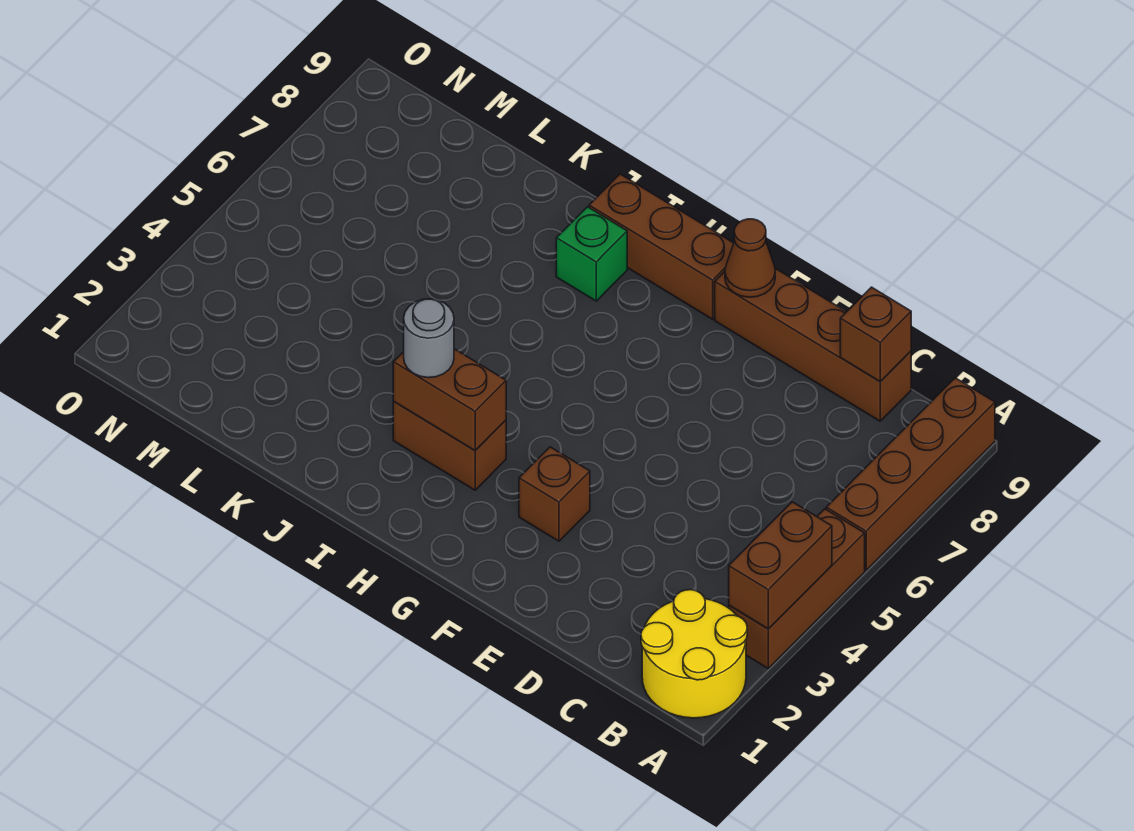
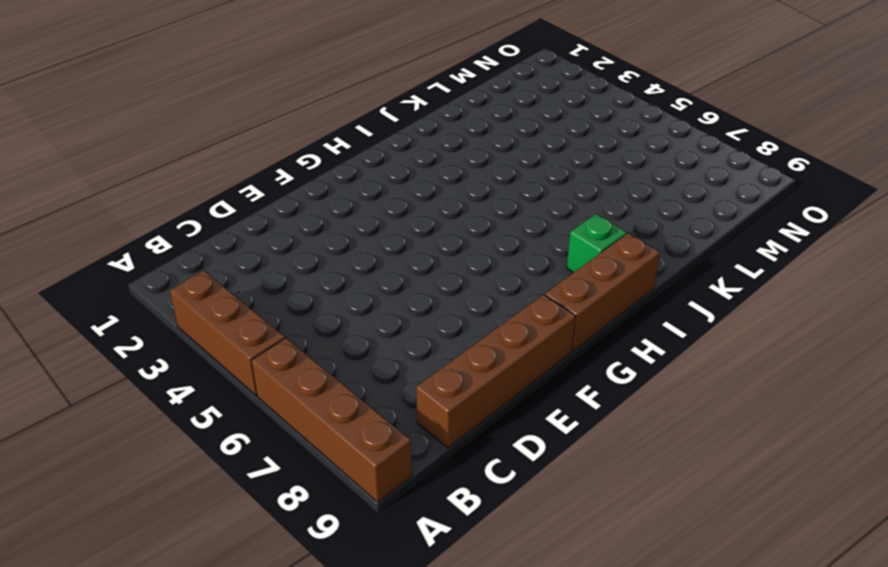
none -> yellow round brick A1:B2 level 1
none -> brown brick F3 level 1
none -> brown brick H3:I3 level 1

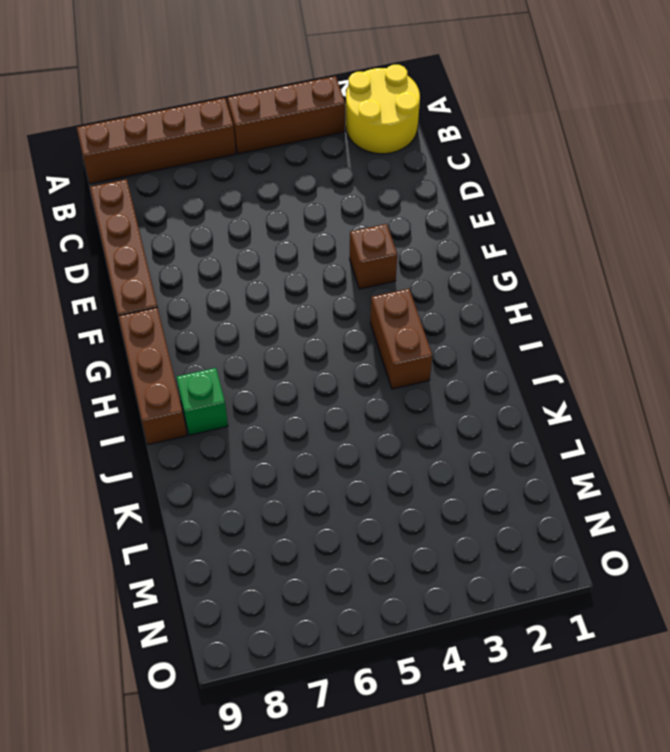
none -> brown brick A3:A4 level 2
none -> brown brick C9 level 2
none -> brown cone F9 level 2

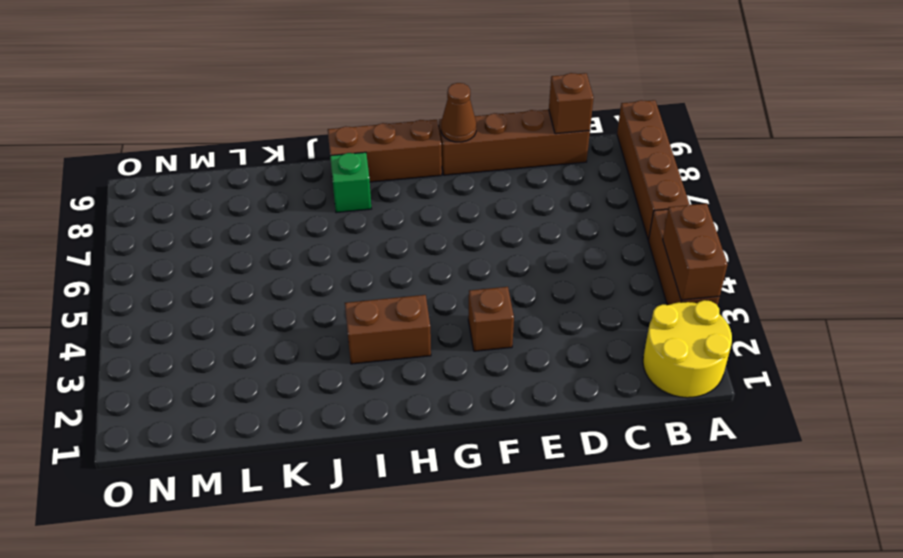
none -> brown brick H3:I3 level 2
none -> grey round brick I3 level 3

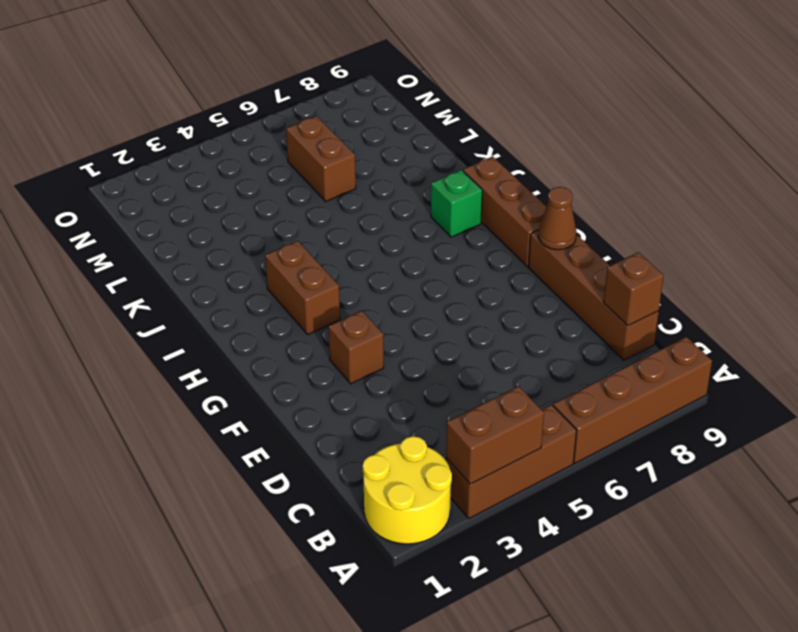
brown brick L6:M6 level 1 -> brown brick H3:I3 level 2
none -> grey round brick I3 level 3

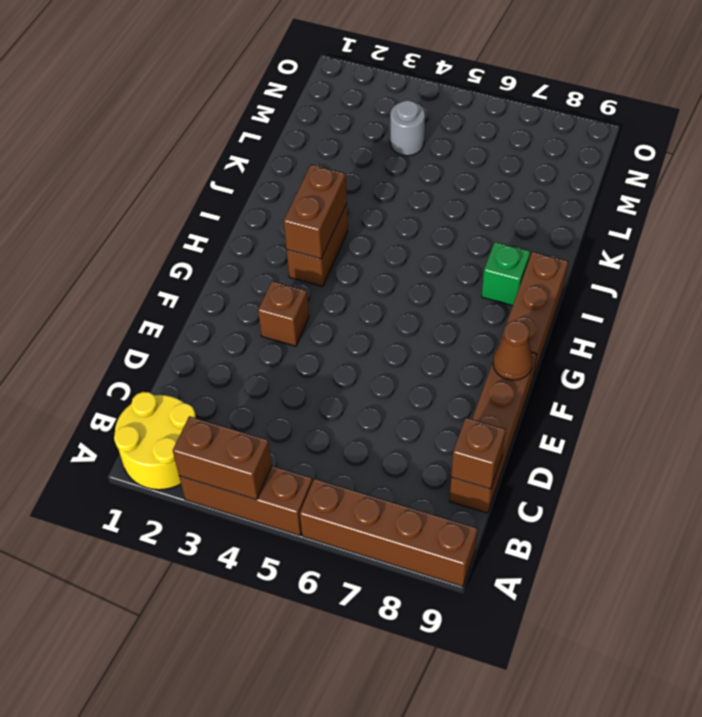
grey round brick M4 level 1 -> grey round brick I3 level 3

